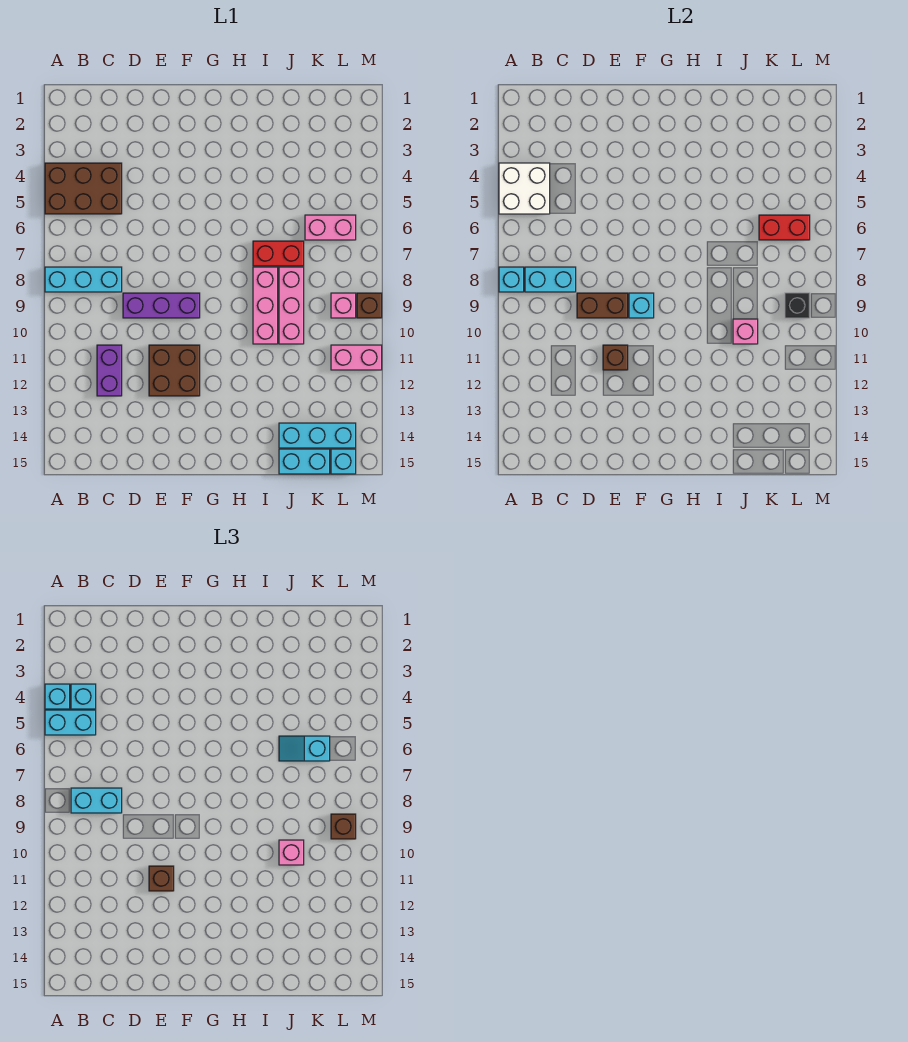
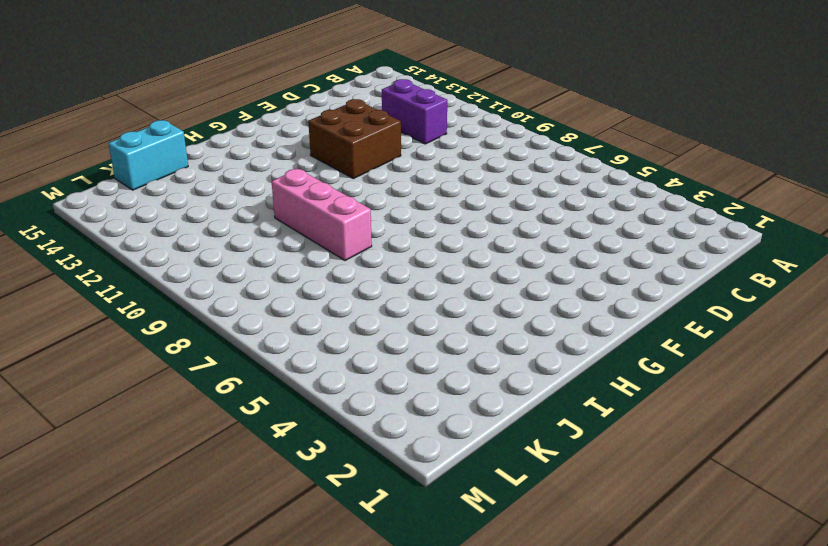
none -> brown brick A4:C5 level 1
none -> cyan brick A8:C8 level 1
none -> purple brick D9:F9 level 1
none -> red brick I7:J7 level 1

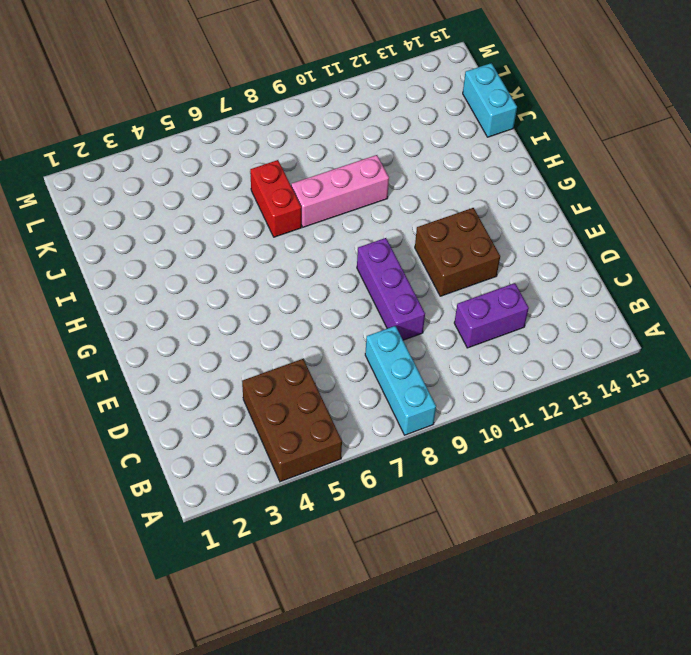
none -> pink brick J8:J10 level 1
none -> cyan brick J14:L14 level 1
none -> pink brick K6:L6 level 1
none -> pink brick L9 level 1

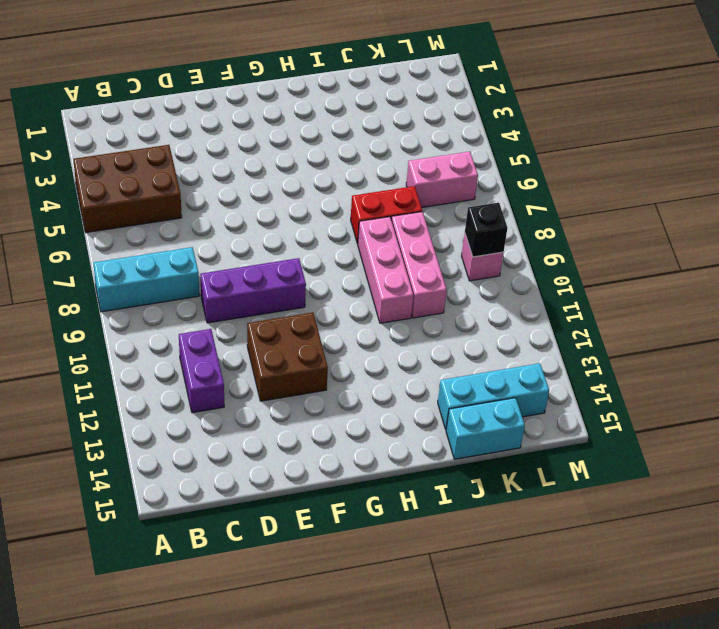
none -> pink brick L11:M11 level 1
none -> cyan brick L15 level 1
none -> brown brick M9 level 1
none -> white brick A4:B5 level 2

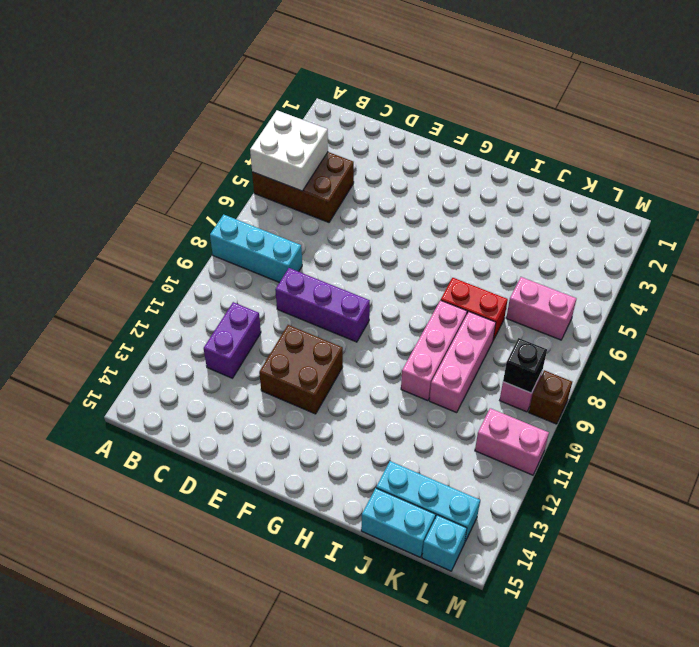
none -> cyan brick A8 level 2
none -> cyan brick B8:C8 level 2
none -> brown brick D9:E9 level 2
none -> brown brick E11 level 2

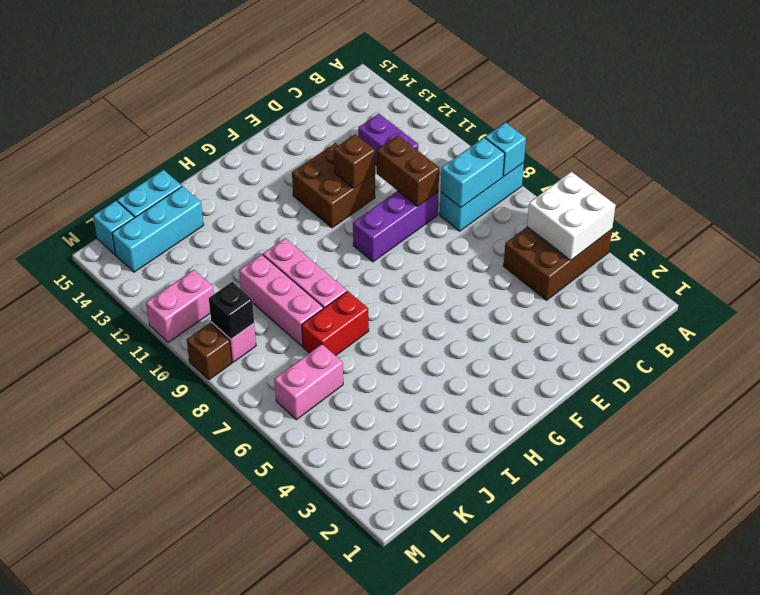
brown brick D9:D10 level 2 -> brown brick D9:E9 level 2
none -> cyan brick F9 level 2
none -> pink brick J10 level 2
none -> red brick K6:L6 level 2
none -> cyan brick A4 level 3

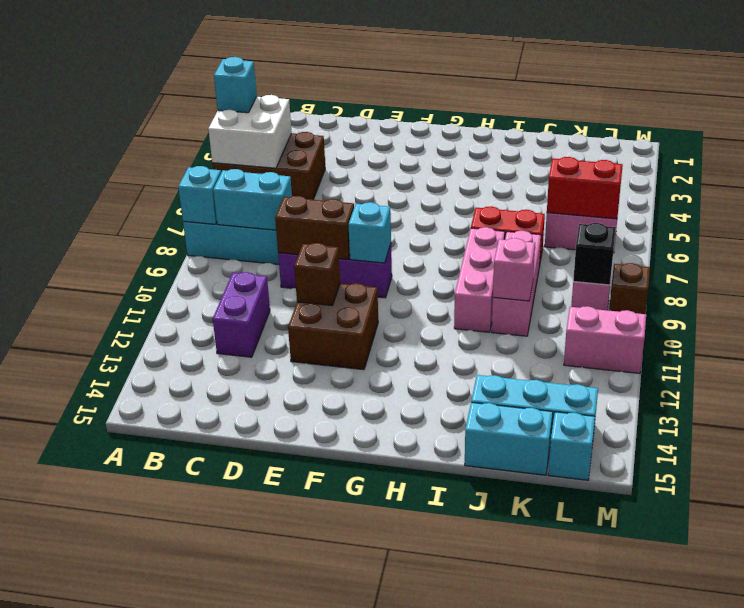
none -> cyan brick A5:B5 level 3
none -> cyan brick B4 level 3
none -> cyan brick B8:C8 level 3
none -> brown brick E11 level 3

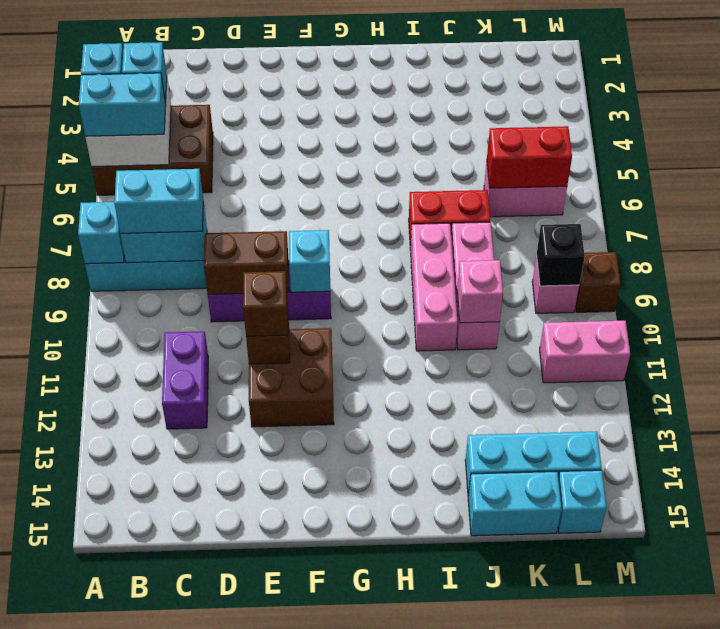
none -> cyan slope J6:K6 level 3 top K
none -> pink brick J10 level 3
none -> brown brick L9 level 3

